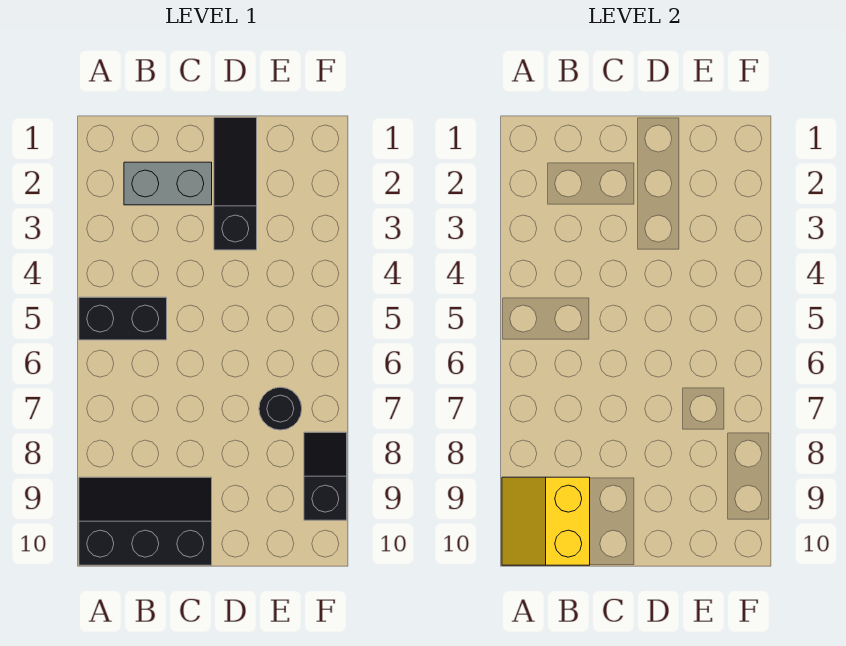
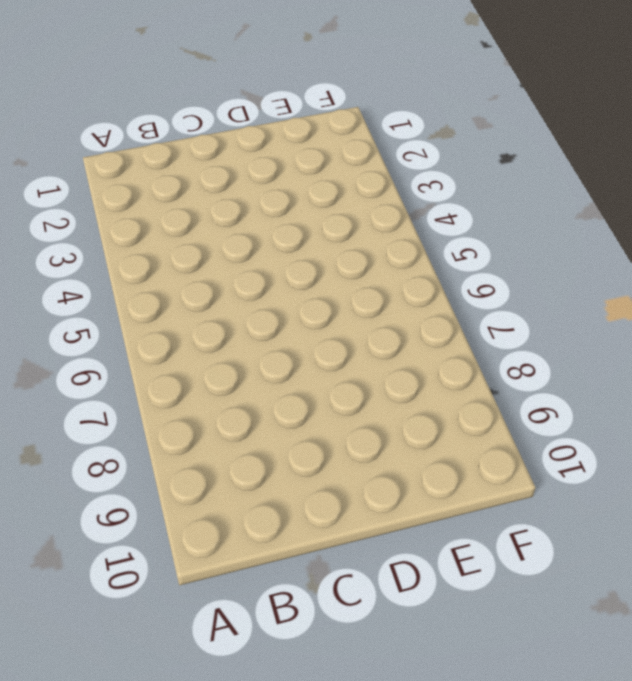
none -> black brick A5:B5 level 1
none -> black slope A9:C10 level 1 top 10

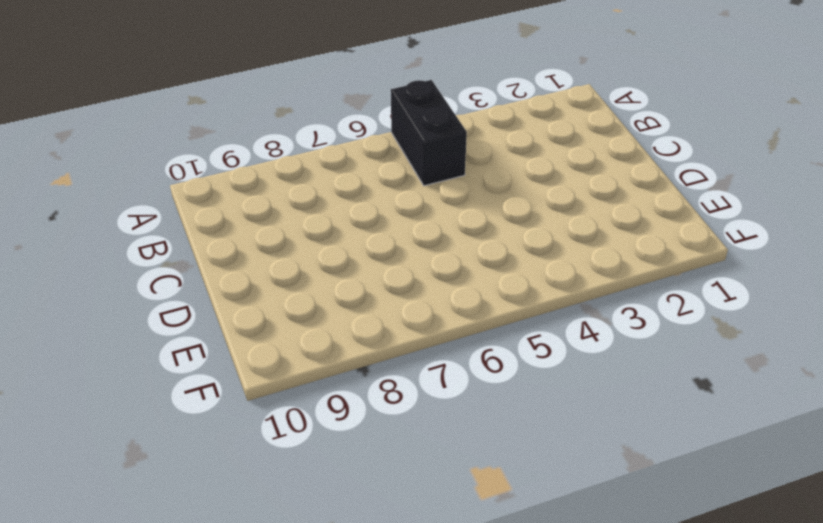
none -> black slope A9:C10 level 1 top 10
none -> grey brick B2:C2 level 1

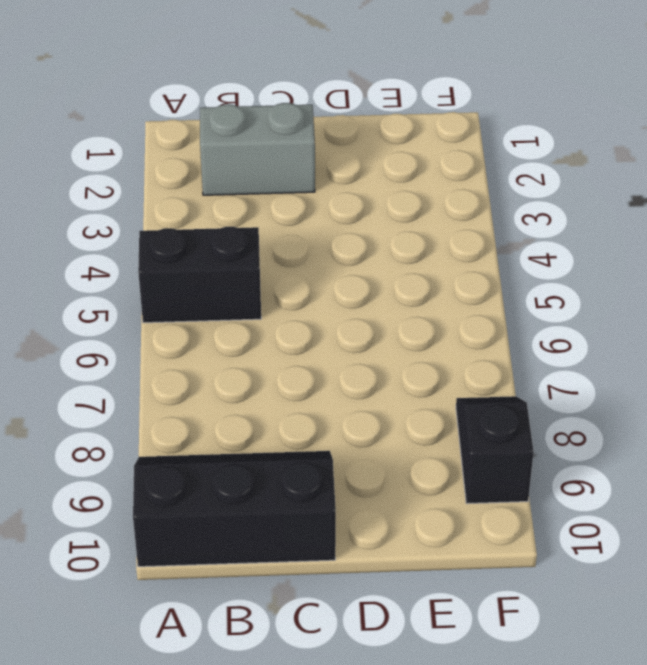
none -> black slope D1:D3 level 1 top 3
none -> black round brick E7 level 1

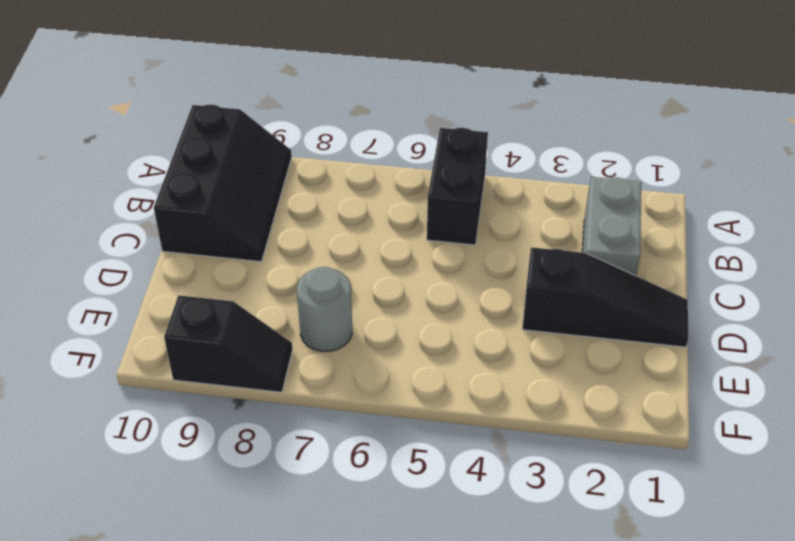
grey round brick E7 level 1 -> black round brick E7 level 1
none -> yellow slope A9:B10 level 2 top B

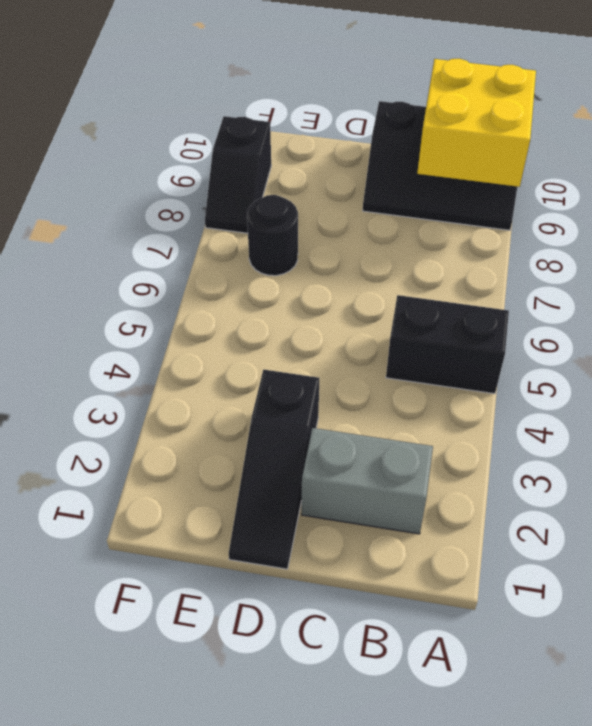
yellow brick A9:B10 level 2 -> yellow slope A9:B10 level 2 top B

